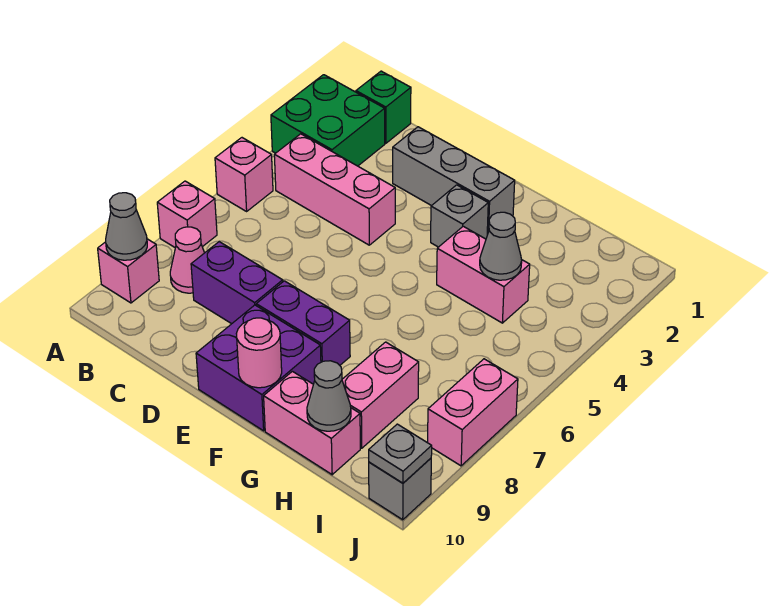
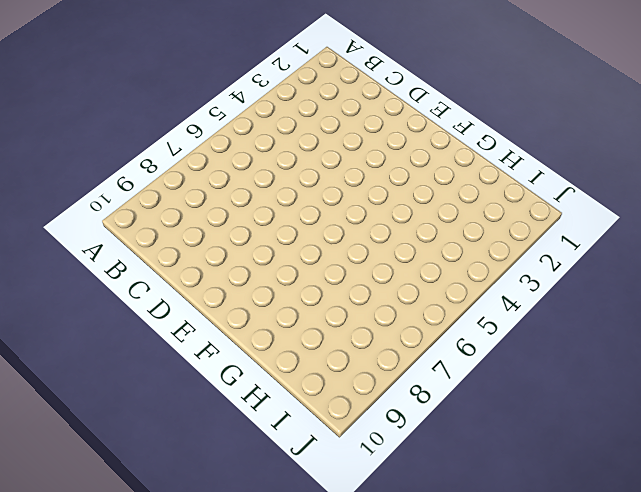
none -> green brick A2:B3 level 1
none -> pink brick A5 level 1
none -> pink brick A7 level 1

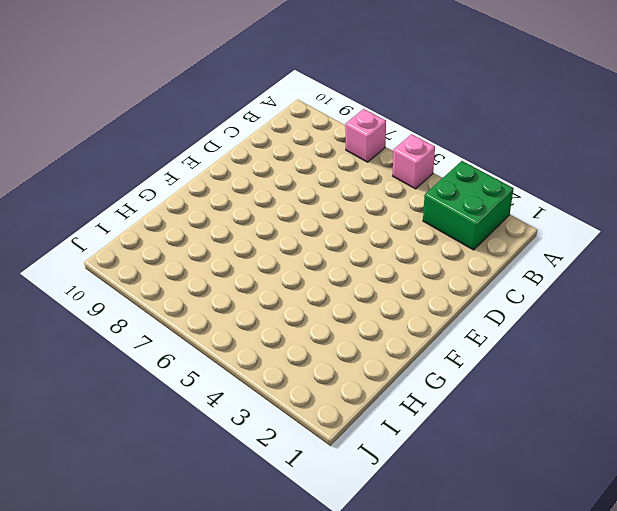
none -> pink brick A9 level 1
none -> green brick B1 level 1
none -> pink brick B4:D4 level 1

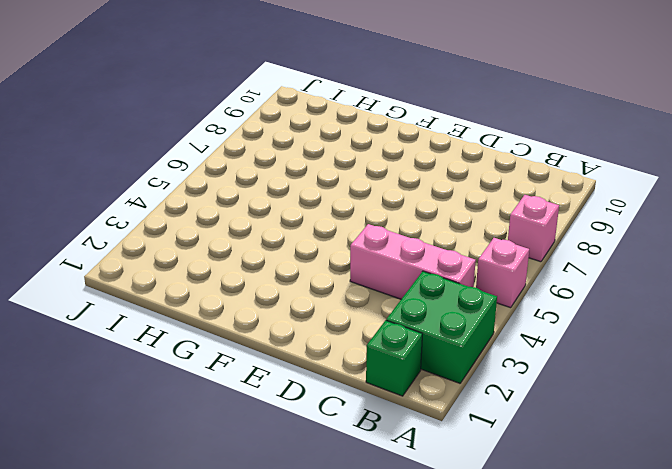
none -> pink brick A9 level 1
none -> pink cone B8 level 1
none -> purple brick C8:D8 level 1

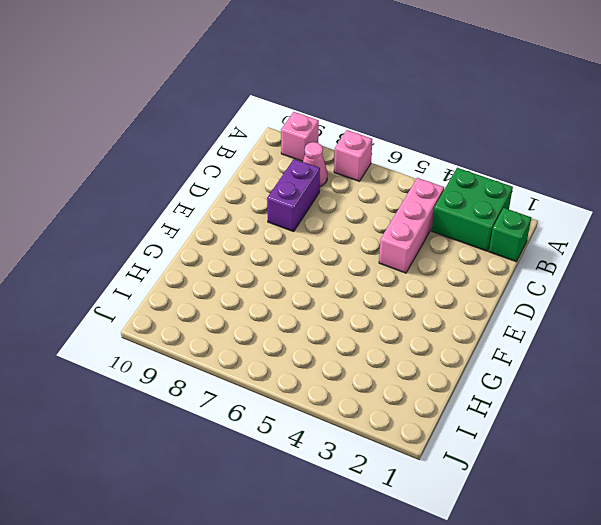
none -> pink brick A5 level 1
none -> grey brick D2:F2 level 1
none -> purple brick E8:F8 level 1

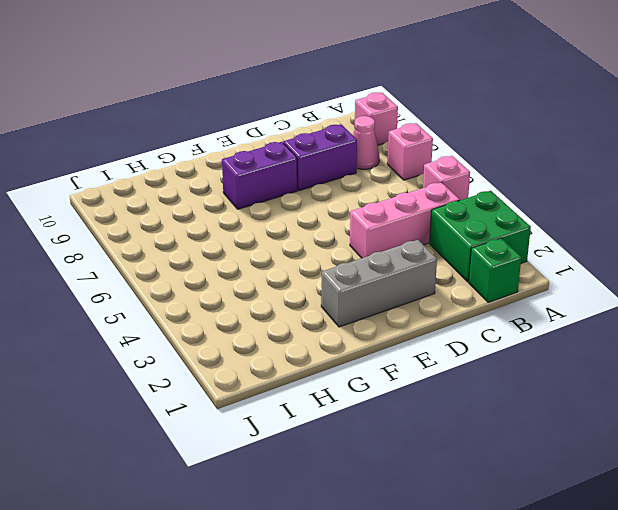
none -> purple brick E9:F10 level 1
none -> grey brick F3 level 1
none -> pink brick G4:H4 level 1

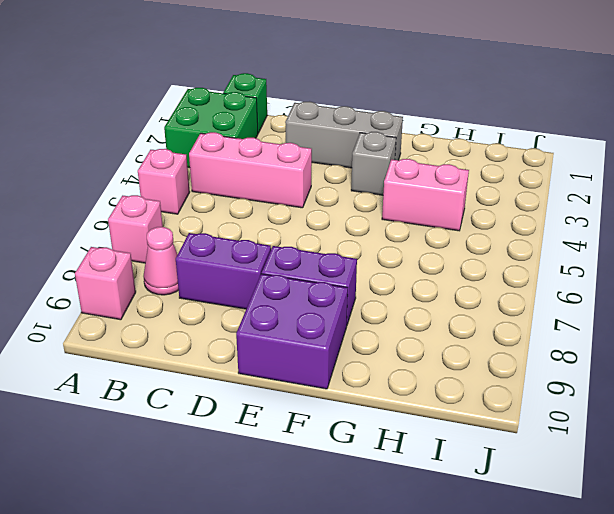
none -> pink brick G10:H10 level 1
none -> pink brick H8:H9 level 1
none -> pink brick J7:J8 level 1

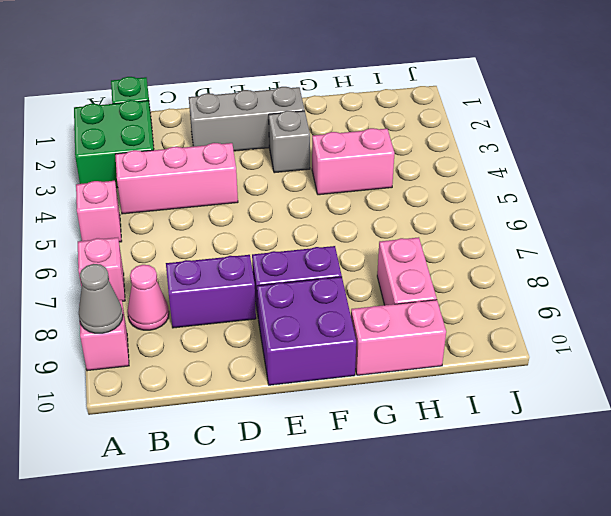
none -> pink brick J7:J8 level 1
none -> grey brick J10 level 1
none -> pink round brick F10 level 2

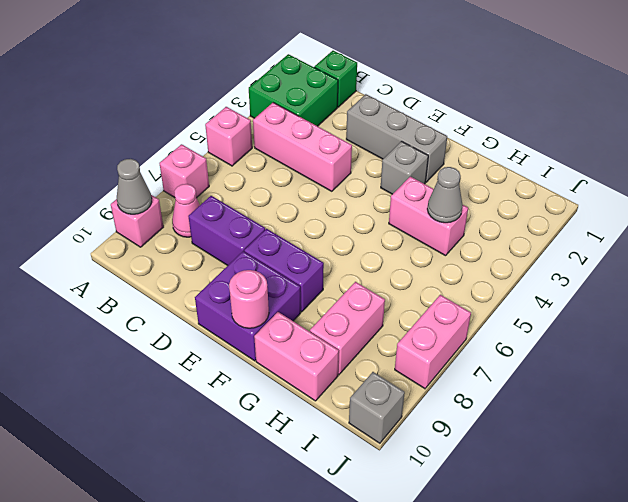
none -> grey cone H10 level 2
none -> grey plate J10 level 2

